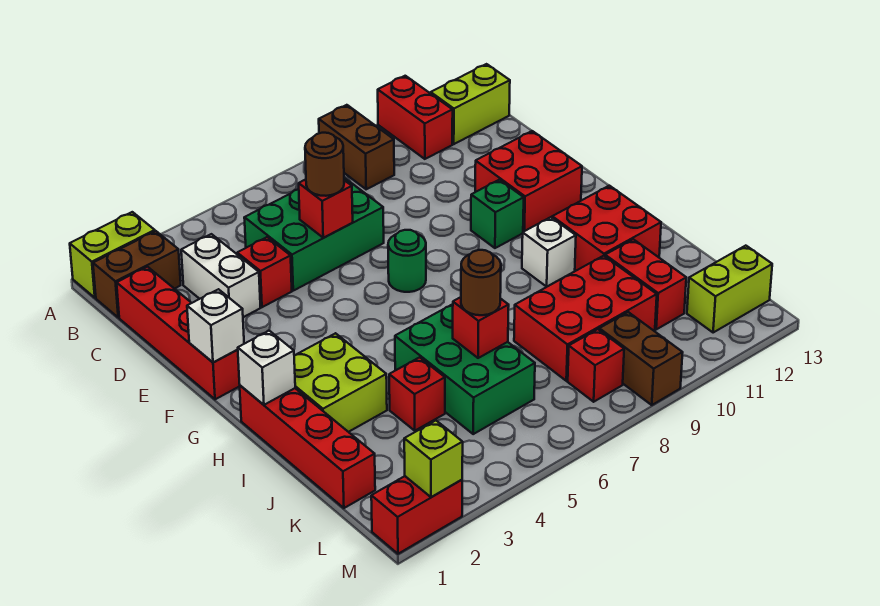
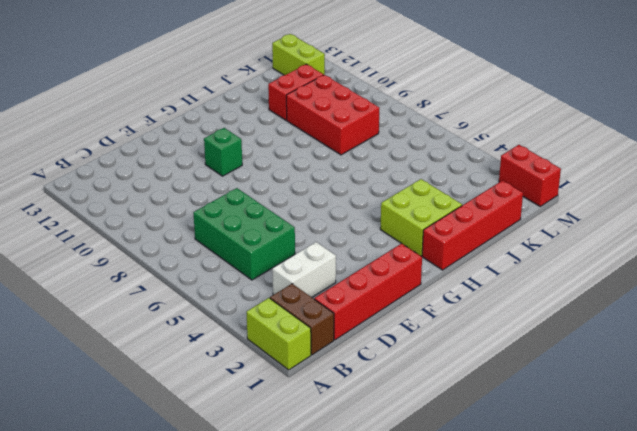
none -> brown brick A9:B9 level 1
none -> red brick A11:B11 level 1
none -> lime brick B12:B13 level 1
none -> red brick D4 level 1

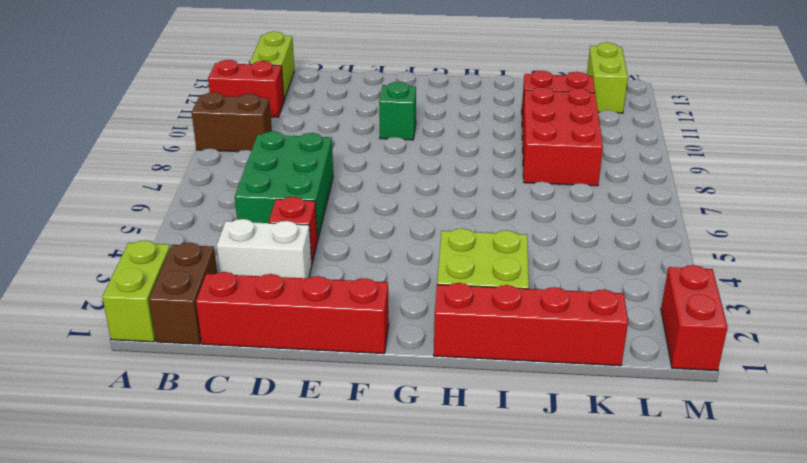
none -> red brick E11:F12 level 1
none -> green round brick F7 level 1
none -> white brick H10 level 1
none -> red brick H11:I12 level 1

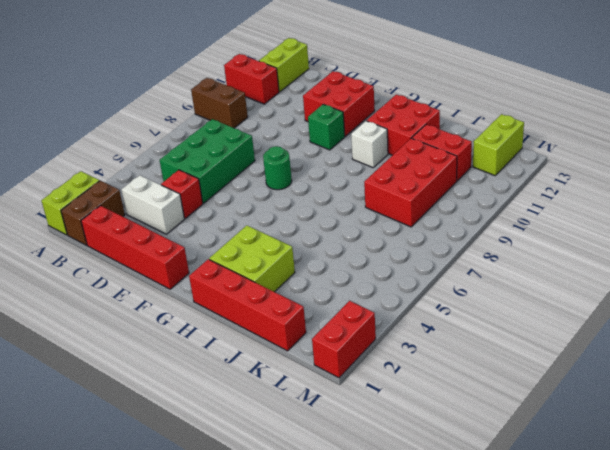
none -> green brick I5:K6 level 1
none -> red brick J4 level 1
none -> red brick L8 level 1
none -> brown brick L9:M9 level 1

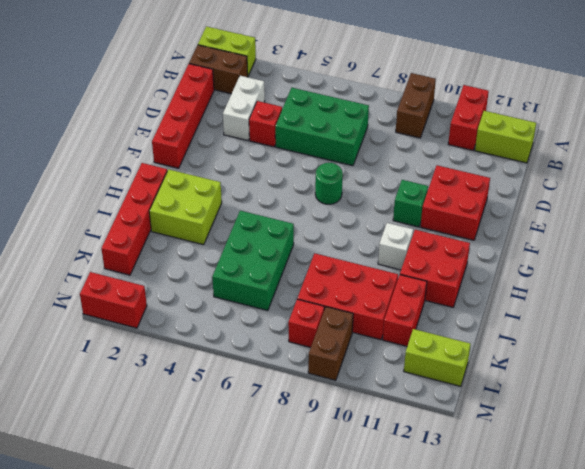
none -> red brick J4 level 1
none -> red brick D6 level 2
none -> white brick F1 level 2
none -> white brick H1 level 2

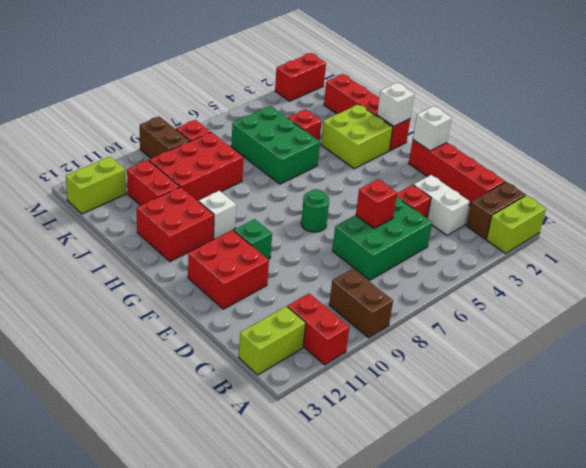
none -> red brick J6 level 2
none -> lime brick M2 level 2
none -> brown round brick D6 level 3
none -> brown round brick J6 level 3

